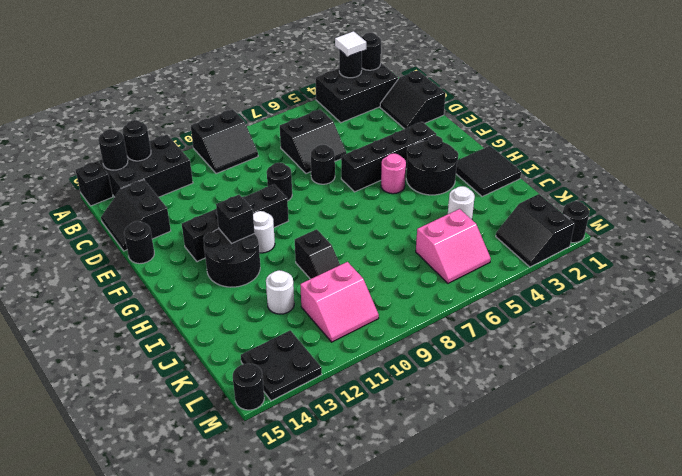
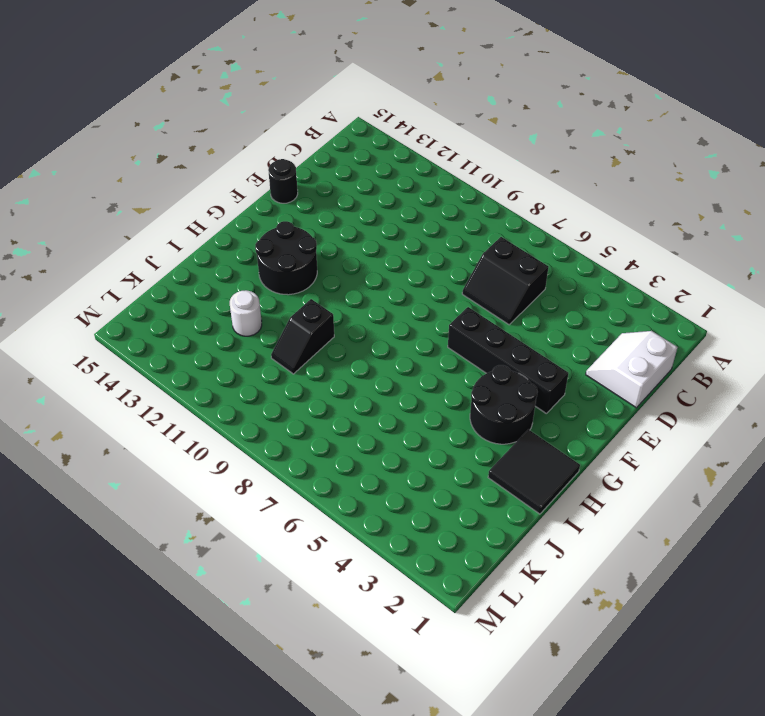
white slope C1:D2 level 1 top 1 -> black slope C1:D2 level 1 top 1
none -> black brick A2:B4 level 1
none -> black slope A9:B10 level 1 top A
none -> black brick A12:B14 level 1
none -> black brick A15 level 1

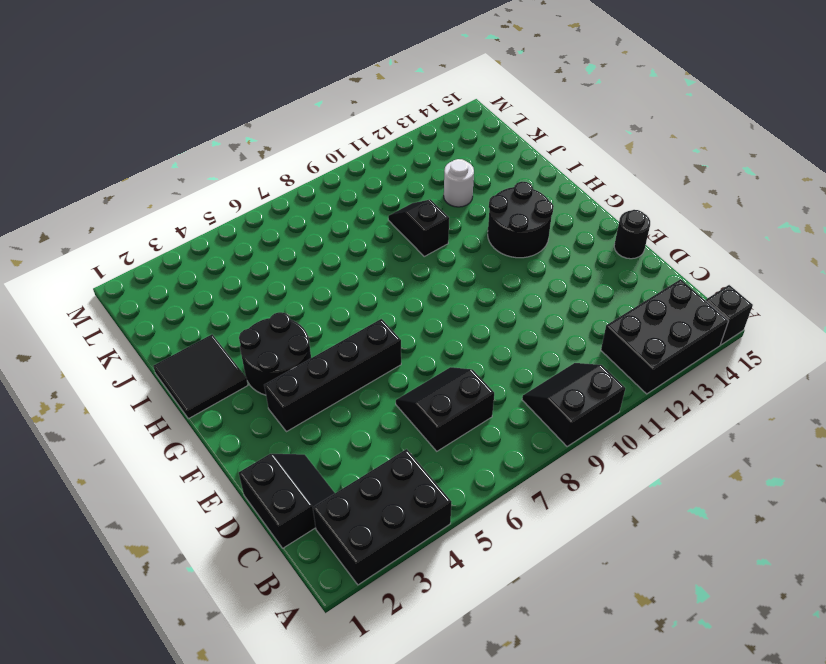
none -> black slope C14:D15 level 1 top 14
none -> black round brick E7 level 1
none -> black round brick E9 level 1
none -> black brick F10:F13 level 1

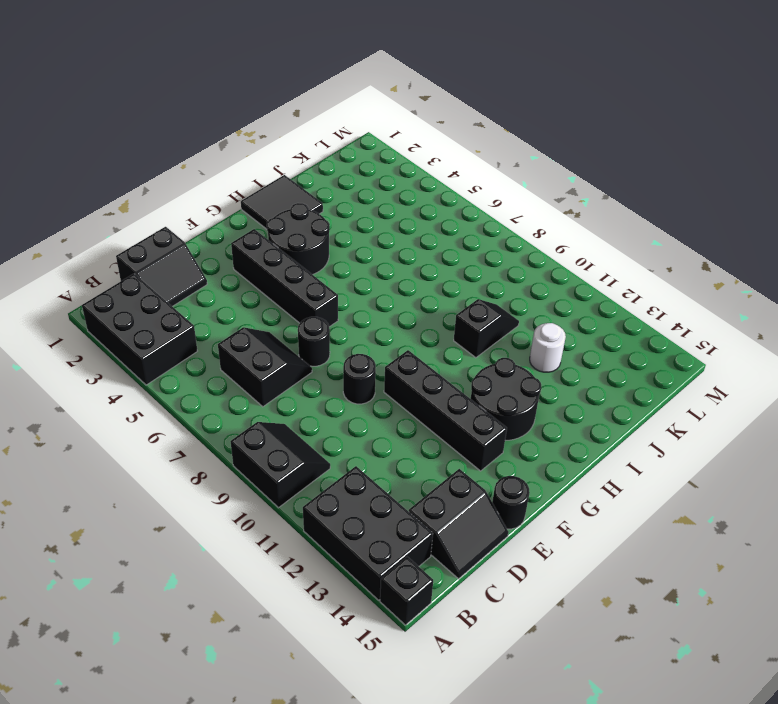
none -> pink round brick G5 level 1
none -> white round brick G11 level 1
none -> white round brick J4 level 1
none -> pink slope K5:L6 level 1 top K

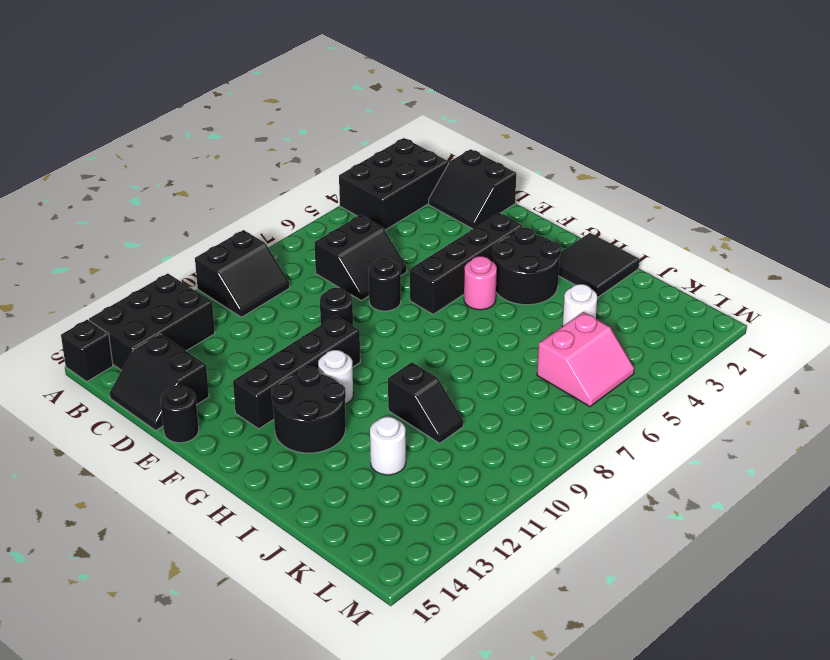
none -> pink slope K10:L11 level 1 top K
none -> black slope L2:M3 level 1 top 2
none -> black plate L13:M14 level 1
none -> black round brick M1 level 1

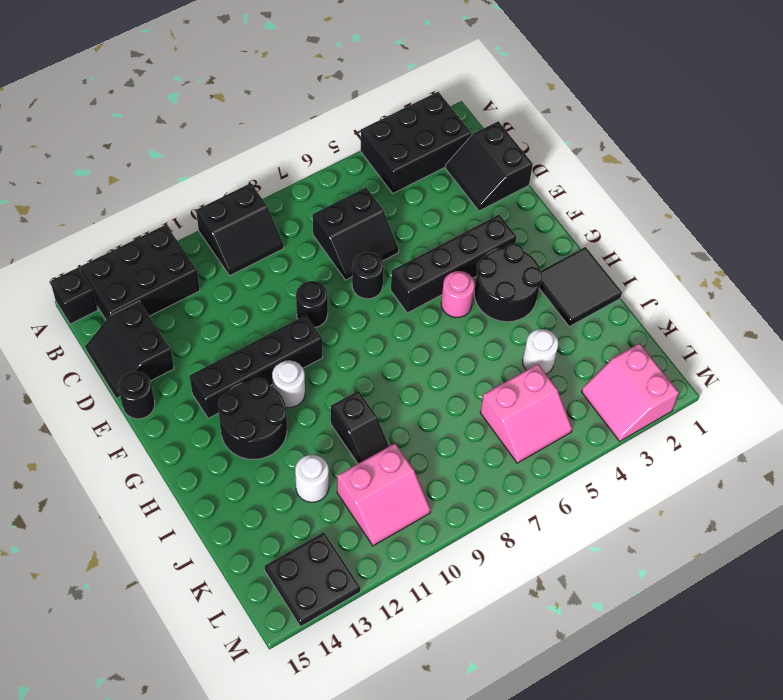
pink slope L2:M3 level 1 top 2 -> black slope L2:M3 level 1 top 2
none -> black round brick M1 level 1
none -> black round brick M15 level 1
none -> black round brick A2 level 2
none -> black round brick A3 level 2

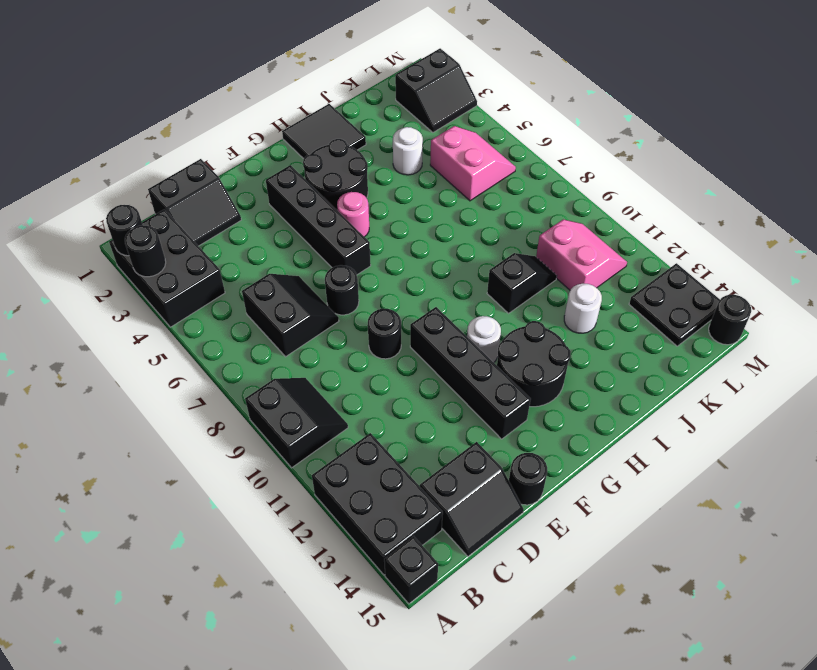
none -> black round brick M1 level 1
none -> black round brick A13 level 2
none -> black round brick A14 level 2
none -> black brick G12 level 2

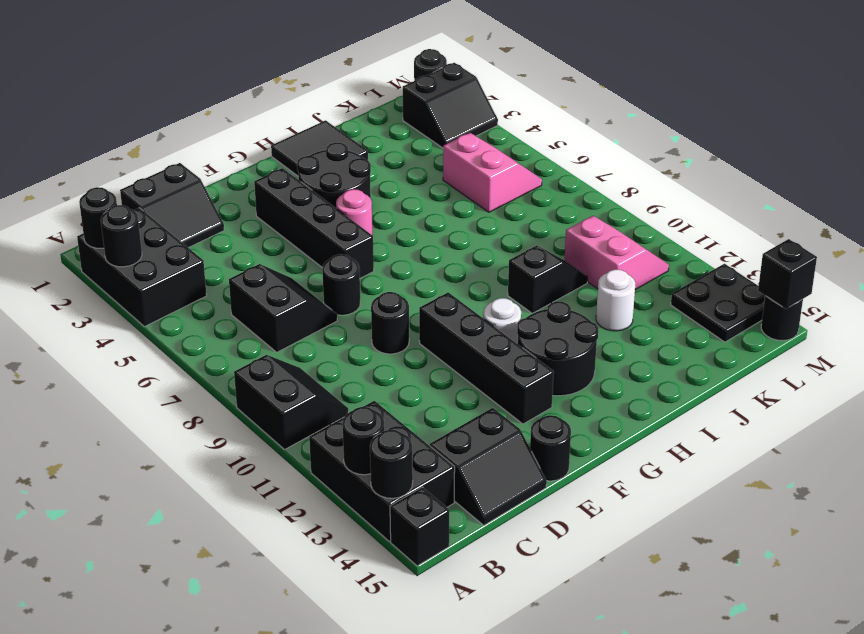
black brick M15 level 2 -> black brick G12 level 2
none -> white round brick J4 level 1
none -> white tile A3 level 3

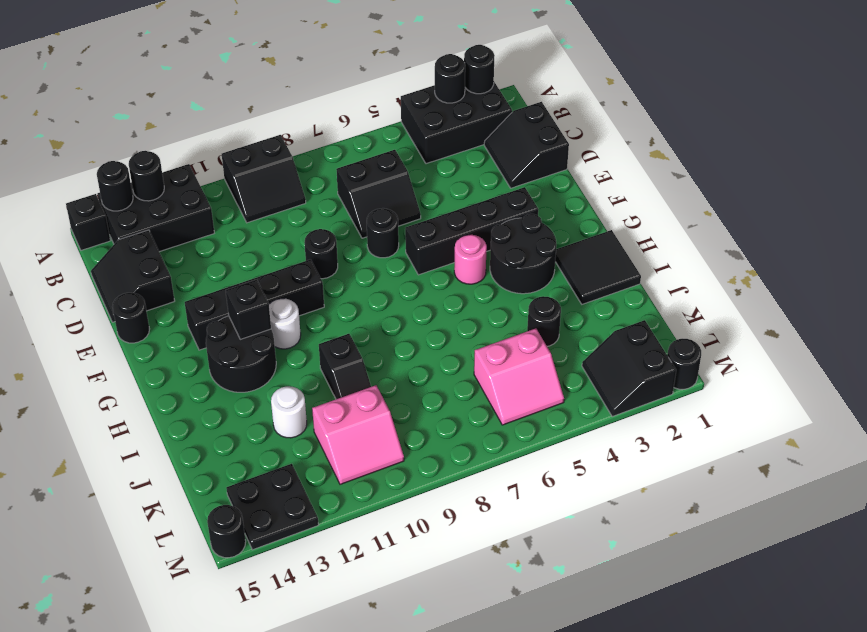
black round brick J4 level 1 -> white round brick J4 level 1
none -> white tile A3 level 3

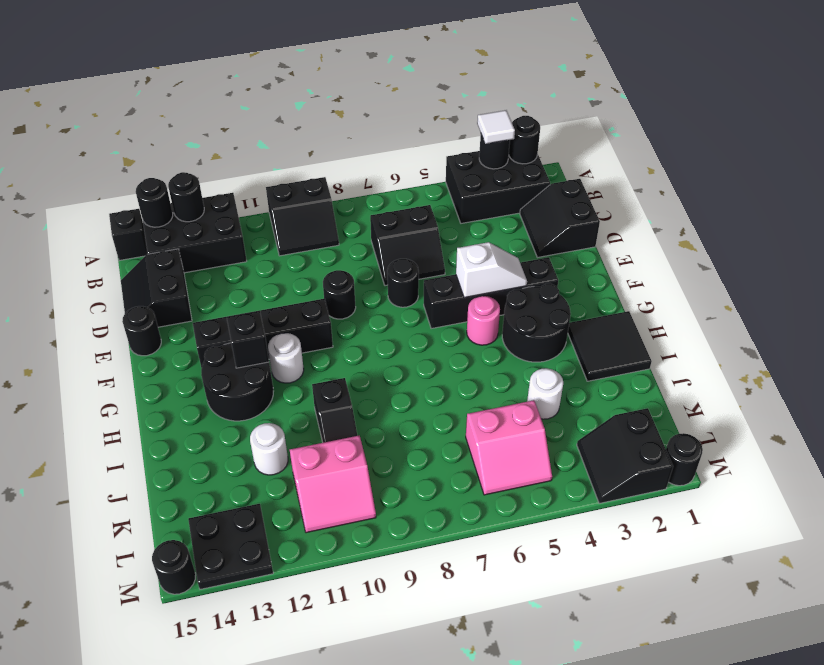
white slope F4:F5 level 2 top 5 -> none

